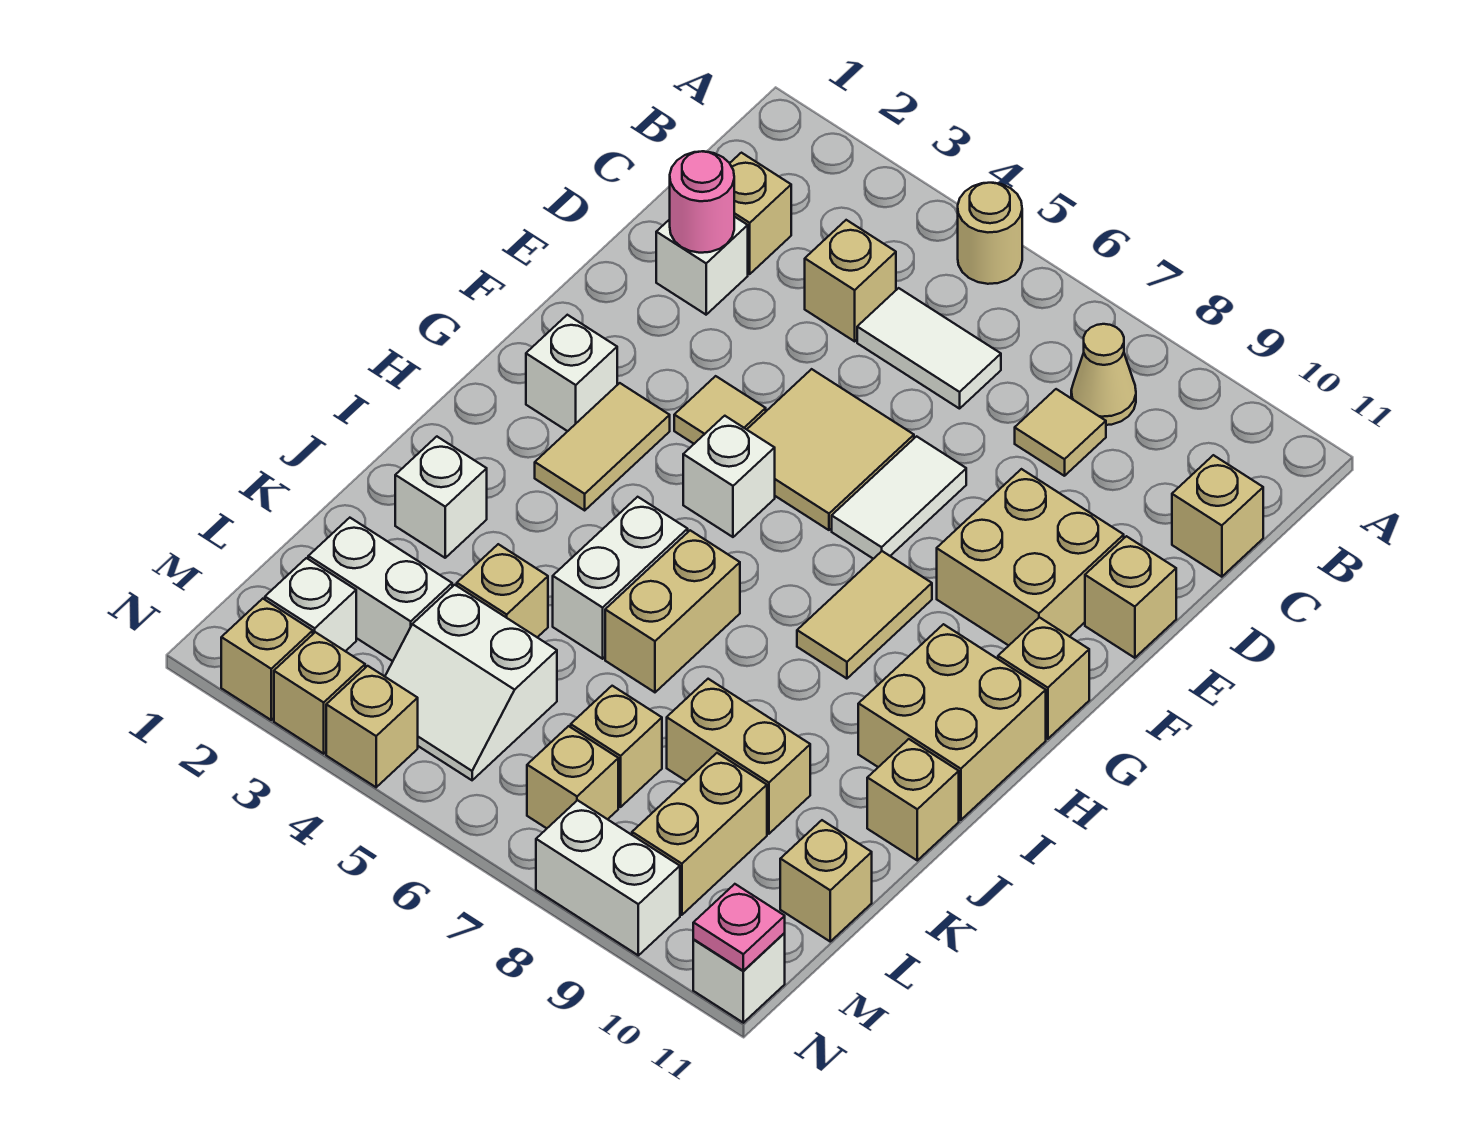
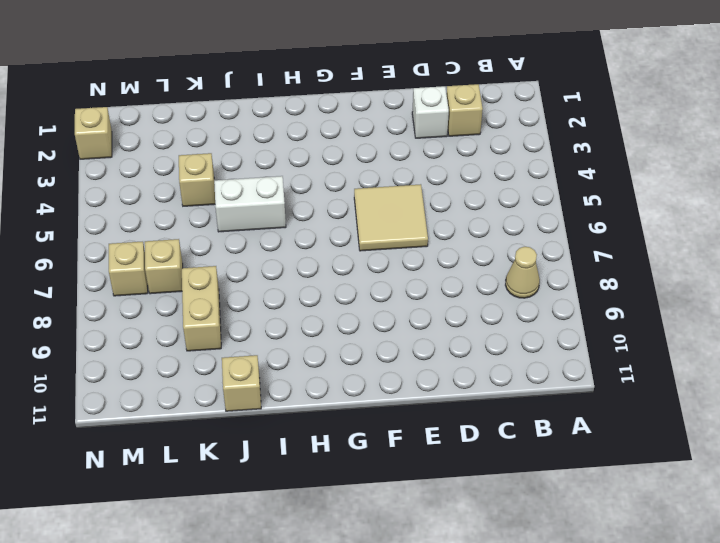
none -> tan round brick A5 level 1
none -> tan brick C4 level 1
none -> white tile C5:C6 level 1
none -> tan tile C8 level 1

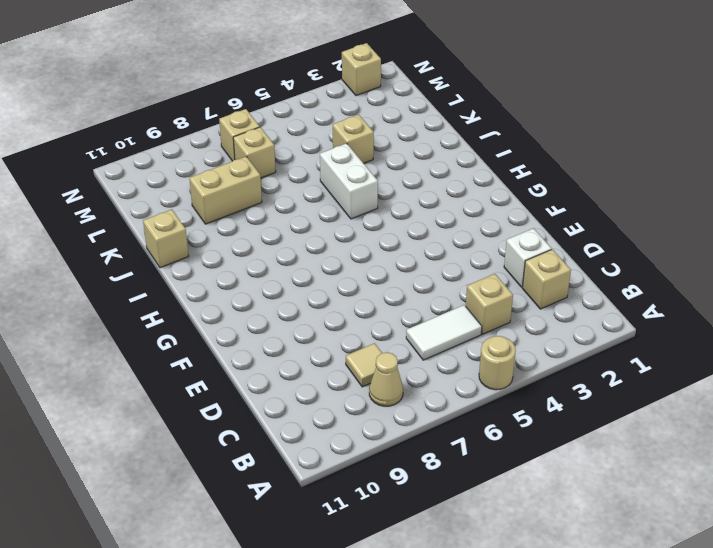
none -> tan brick C11 level 1
none -> tan tile E5:F6 level 1
none -> white tile E7:F7 level 1
none -> tan brick E9:F10 level 1

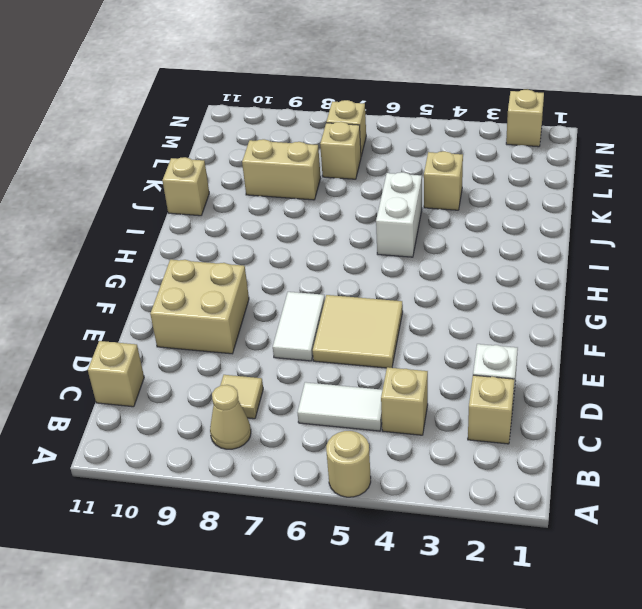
none -> tan brick E11 level 1
none -> tan tile F4 level 1
none -> white brick G2 level 1
none -> tan tile G3:H3 level 1

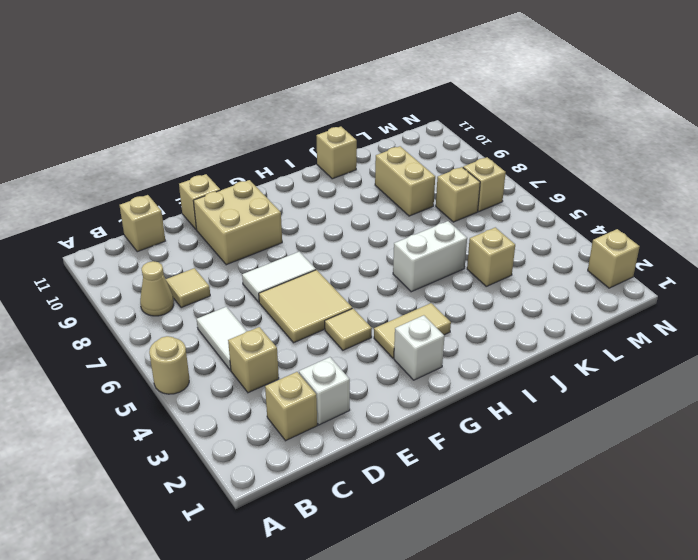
none -> white brick G5 level 1
none -> tan tile G8:H8 level 1
none -> tan brick G11 level 1
none -> tan brick H10:I11 level 1

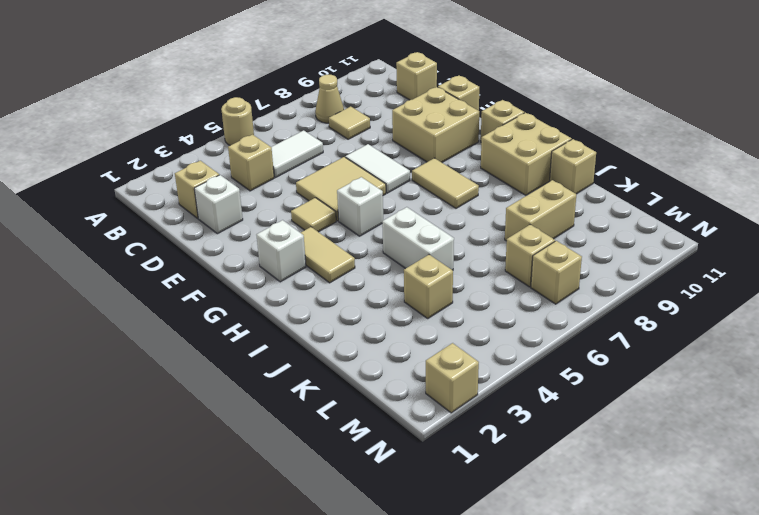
none -> tan brick I6:J6 level 1
none -> white brick J2 level 1
none -> white brick L2:L3 level 1
none -> white slope L4:M5 level 1 top L

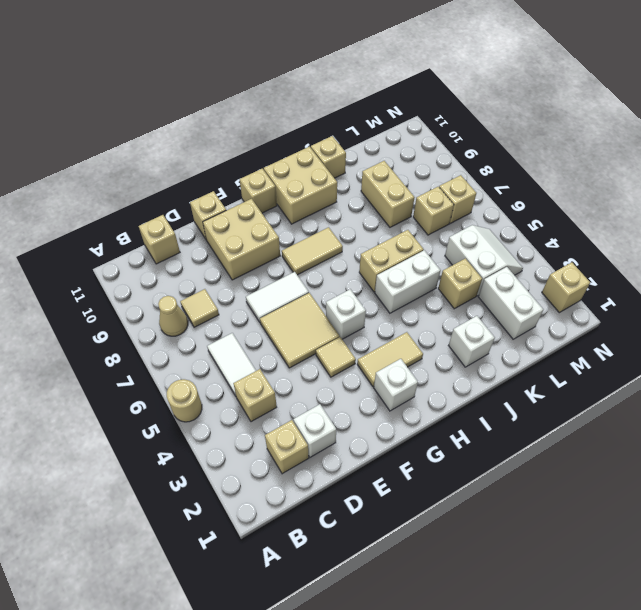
none -> tan brick L9:M9 level 1
none -> tan brick L11 level 1
none -> white brick M2 level 1
none -> tan brick N3 level 1

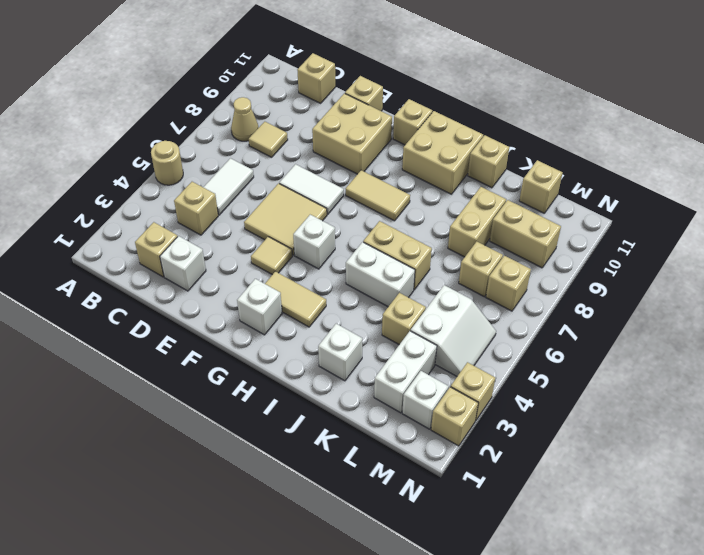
none -> tan brick N4 level 1
none -> white brick N8:N9 level 1
none -> white brick N11 level 1
none -> pink round brick D2 level 2

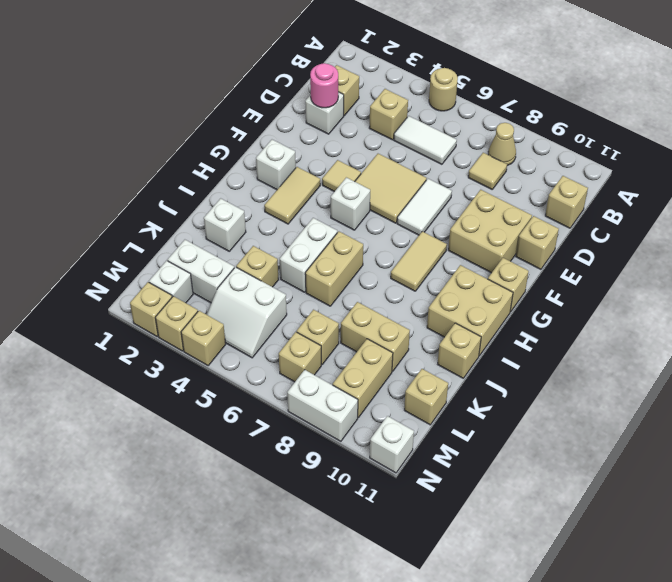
none -> pink plate N11 level 2

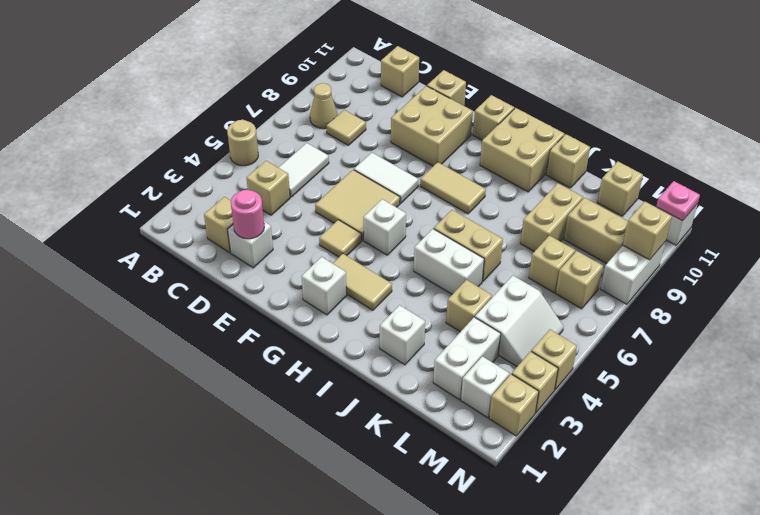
tan brick N9 level 2 -> none

